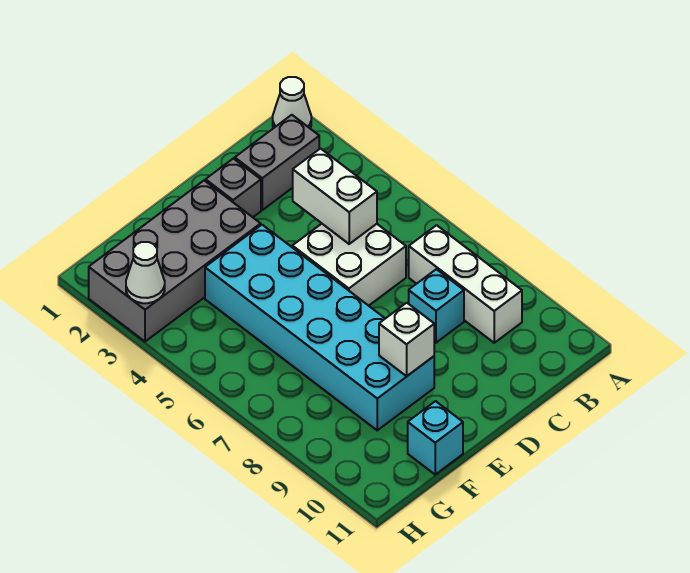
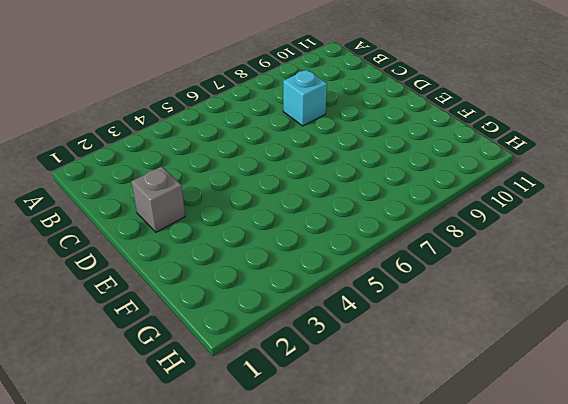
none -> white cone A1 level 1
none -> grey brick B2:C2 level 1
none -> white brick B7:B9 level 1

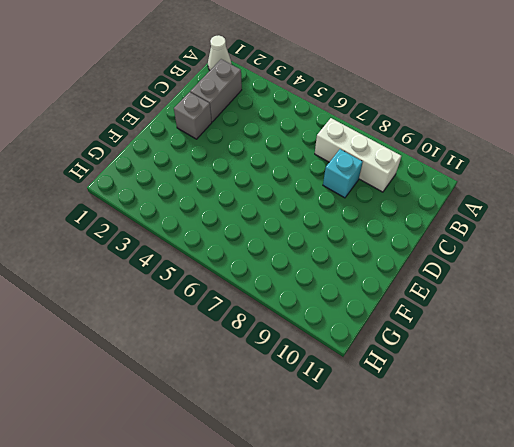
none -> white brick C5:D6 level 1
none -> grey brick E2:H3 level 1
none -> cyan brick E4:F9 level 1

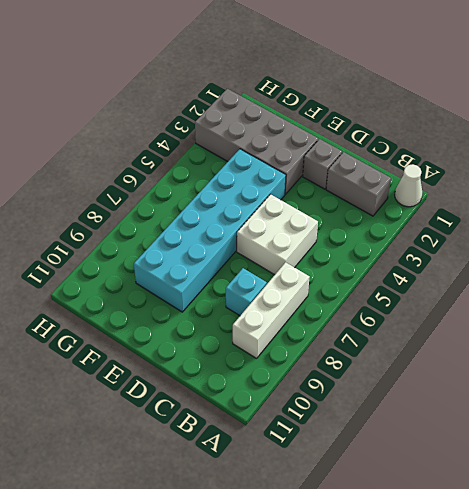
none -> cyan brick F11 level 1
none -> white brick C4:C5 level 2
none -> white brick E9 level 2

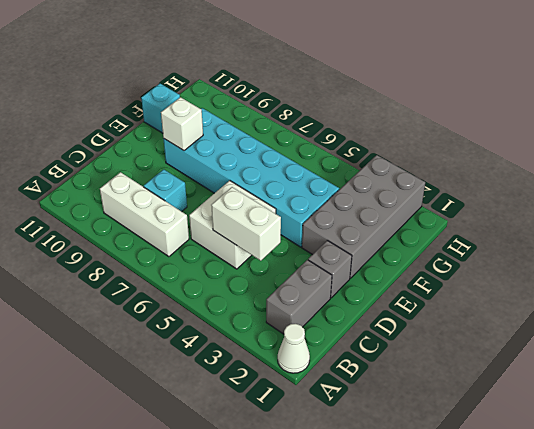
none -> white cone H3 level 2

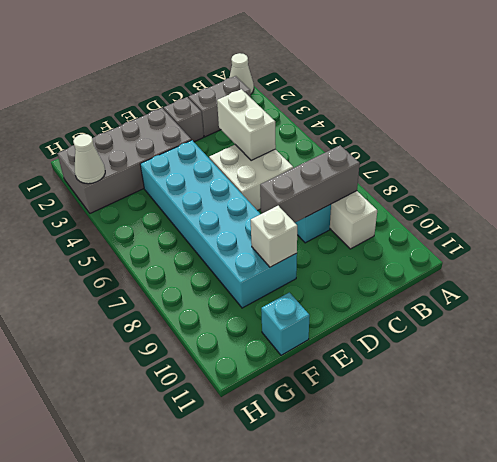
grey brick B8:D8 level 2 -> none

